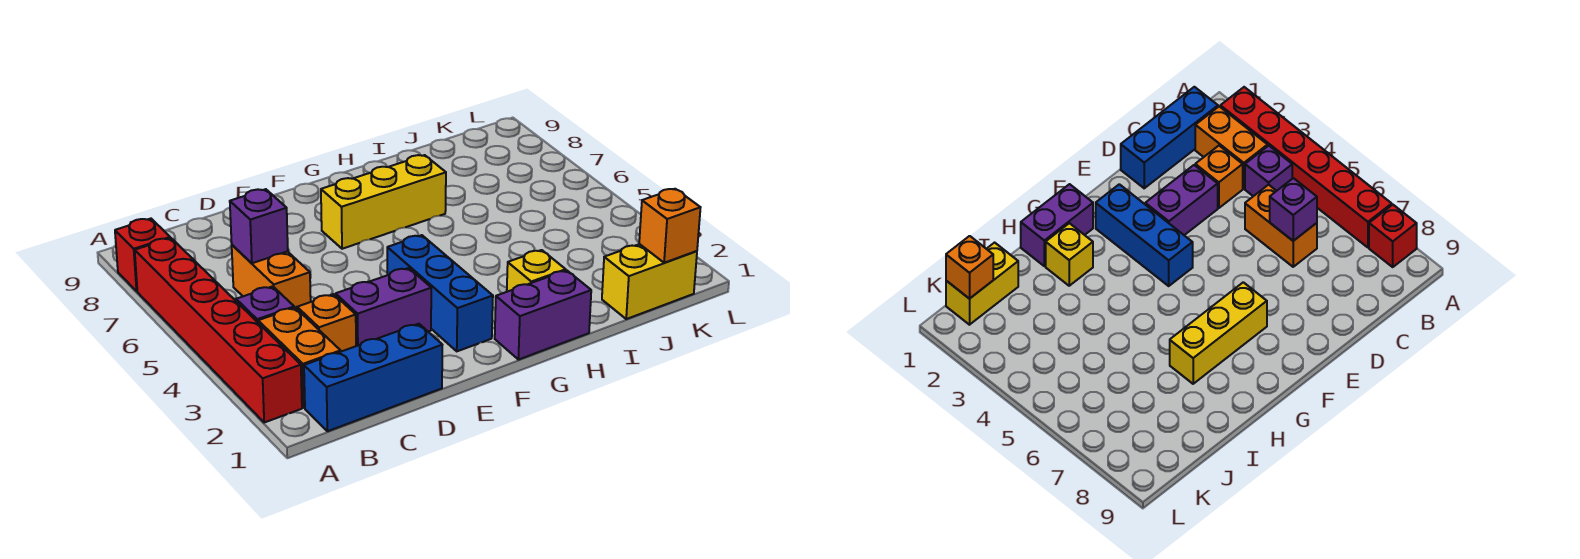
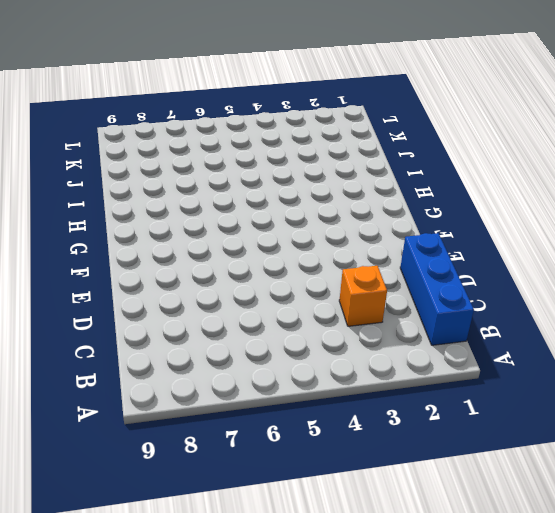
none -> red brick A2:A7 level 1
none -> red brick A8 level 1
none -> orange brick B2:B3 level 1

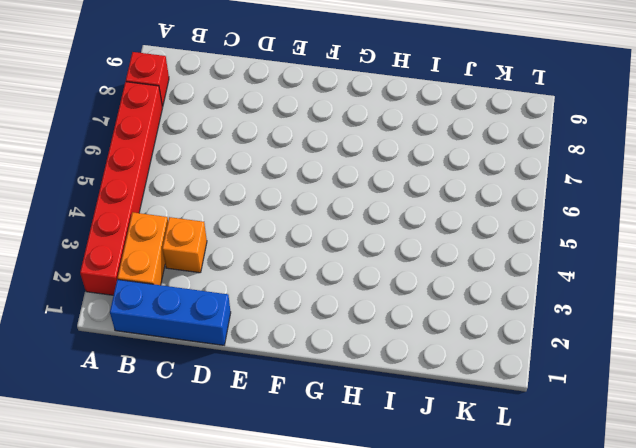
none -> purple brick B4 level 1
none -> orange brick C5:C6 level 1
none -> purple brick D3:E3 level 1

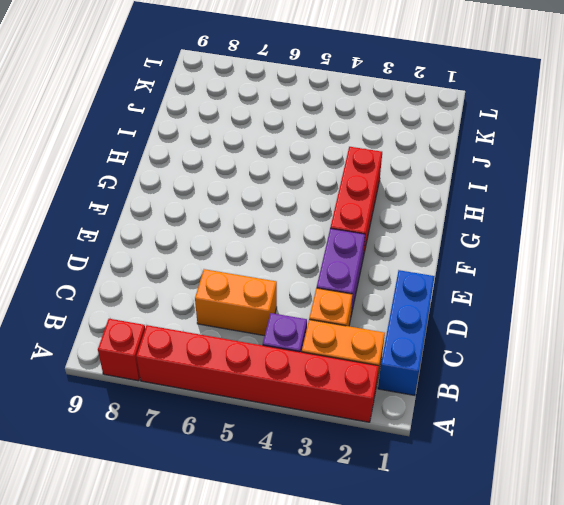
red brick F3:H3 level 1 -> blue brick F2:F4 level 1
none -> yellow brick F7:H7 level 1
none -> purple brick G1:H1 level 1
none -> yellow brick H2 level 1

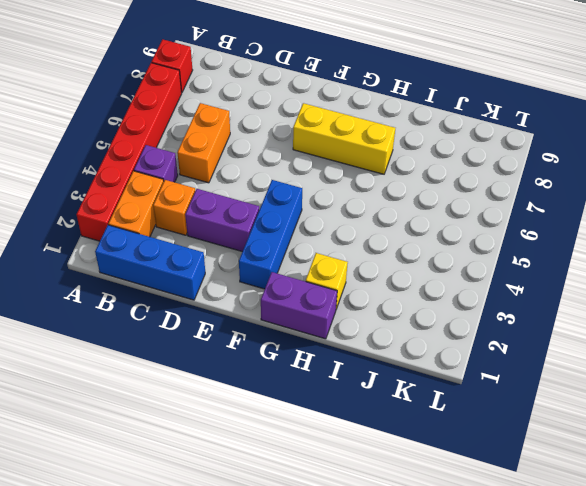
none -> yellow brick J1:K1 level 1
none -> purple brick C6 level 2
none -> orange brick K1 level 2

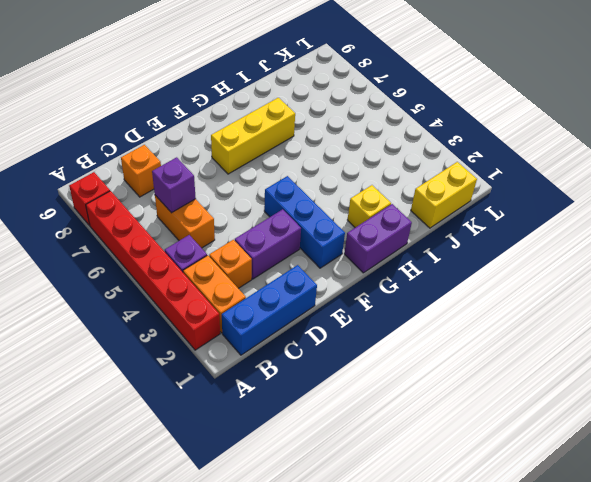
orange brick C8 level 1 -> orange brick K1 level 2

